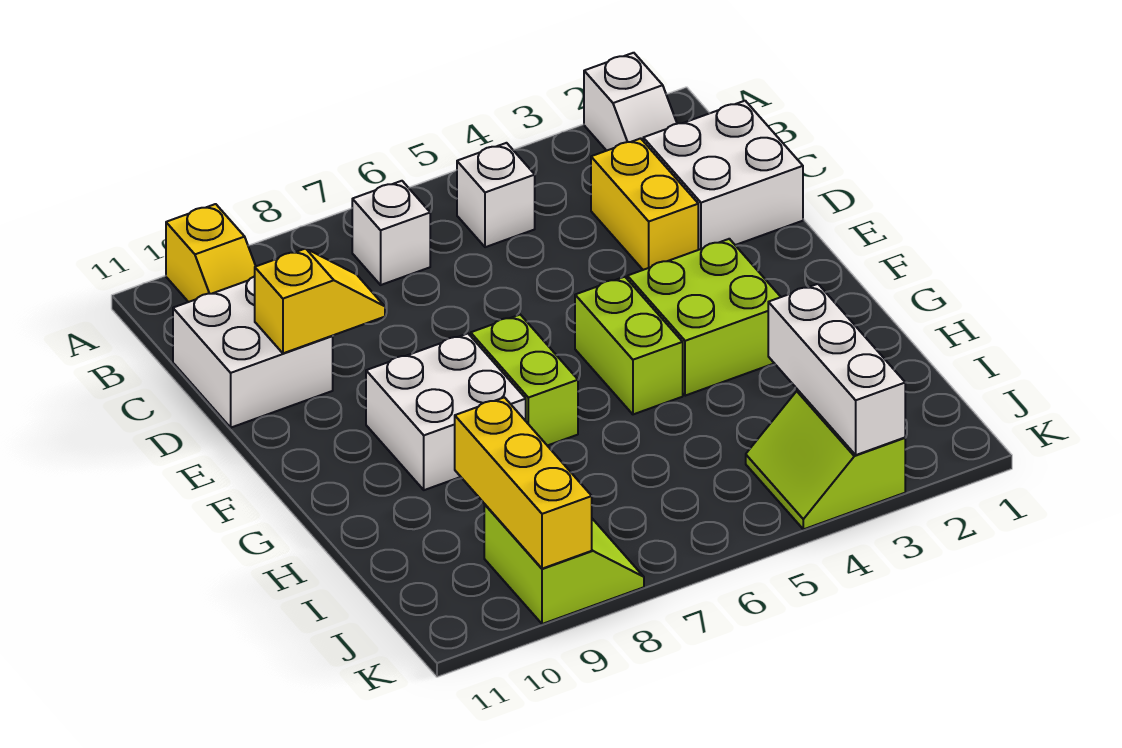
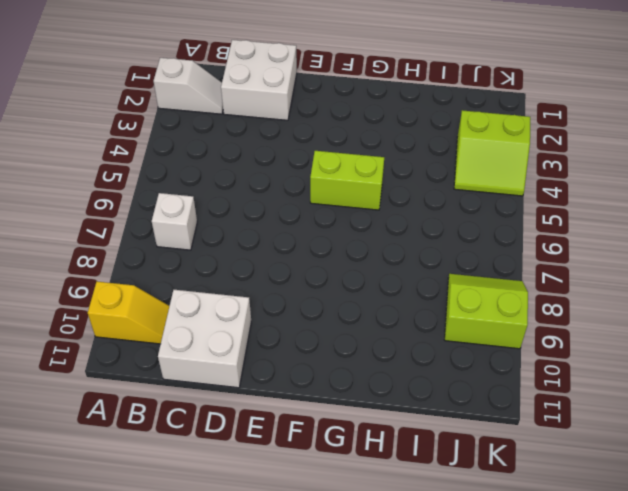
none -> white brick B5 level 1
none -> yellow brick C3:D3 level 1
none -> lime brick F3:G4 level 1

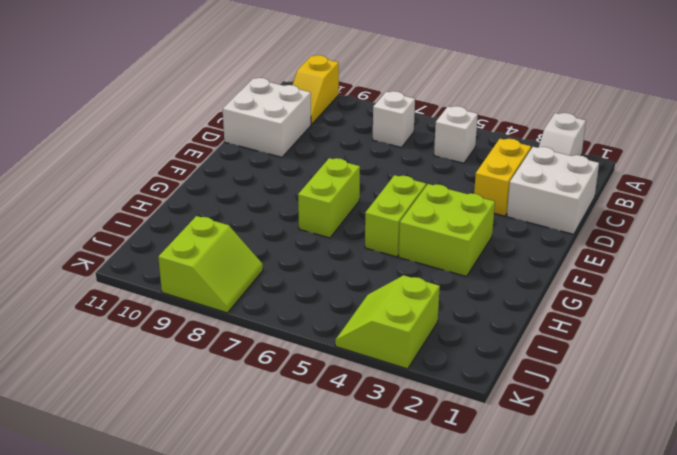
none -> white brick F8:G9 level 1
none -> yellow slope D9:D10 level 2 top 10
none -> white brick I3:K3 level 2

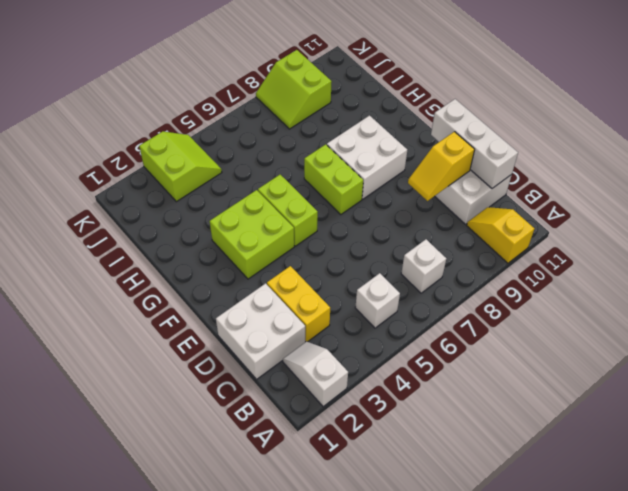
white brick C11:E11 level 2 -> white brick I3:K3 level 2
none -> yellow brick I9:K9 level 2

